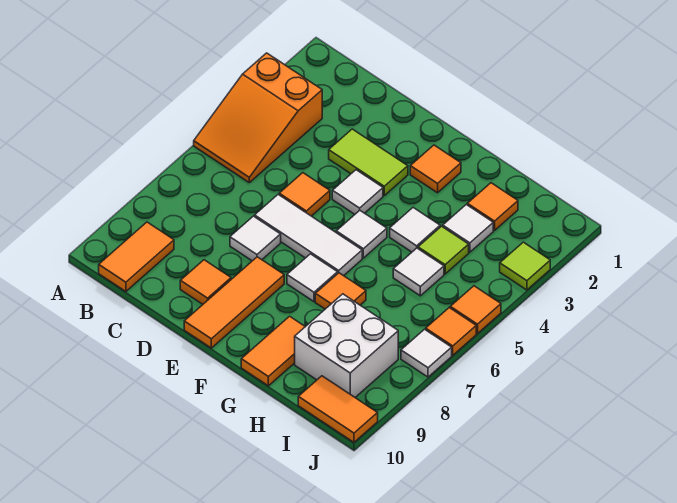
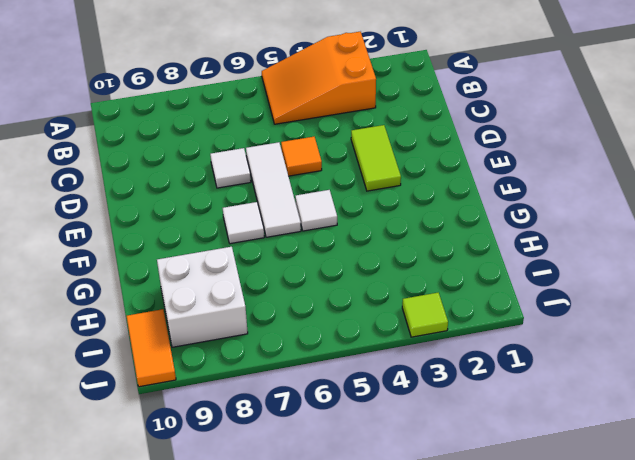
none -> orange tile B9:B10 level 1
none -> orange tile D9 level 1
none -> white tile E4 level 1

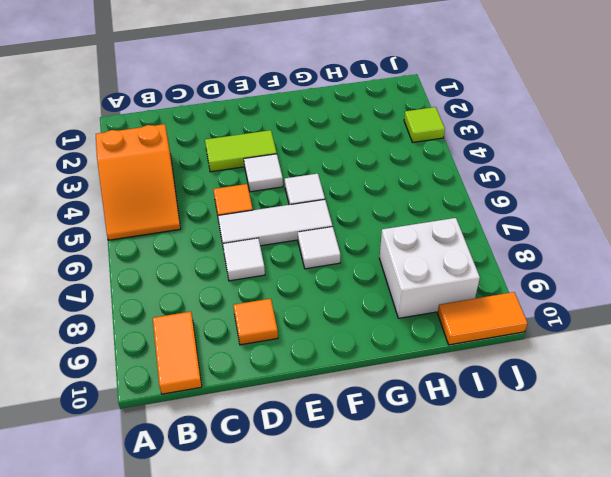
none -> orange tile E8:E10 level 1
none -> orange tile F2 level 1
none -> white tile G4 level 1

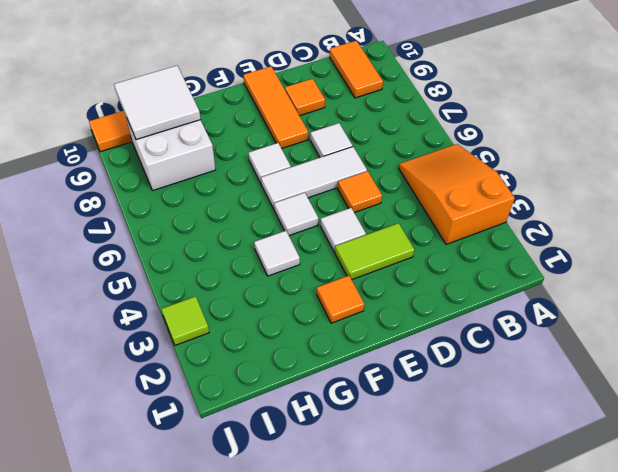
white tile H9:I10 level 2 -> none
none -> orange tile G7 level 1
none -> orange tile G9:G10 level 1
none -> orange tile H2 level 1

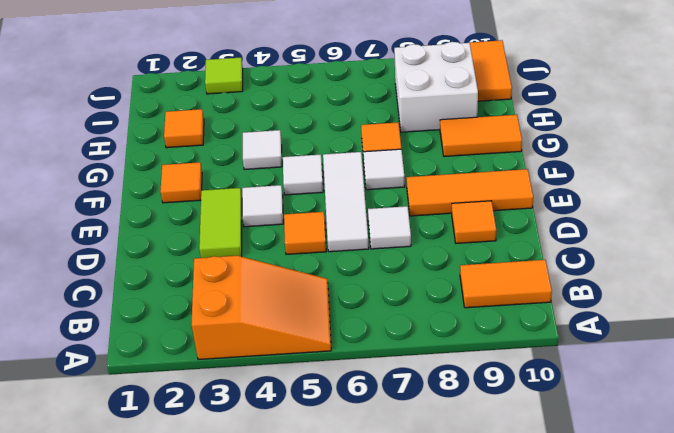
none -> white tile H3 level 1
none -> lime tile H4 level 1
none -> white tile H5 level 1

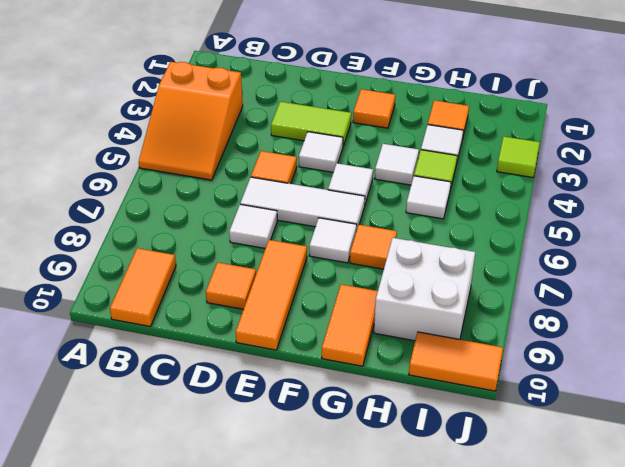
none -> orange tile J5 level 1
none -> orange tile J6 level 1
none -> white tile J7 level 1

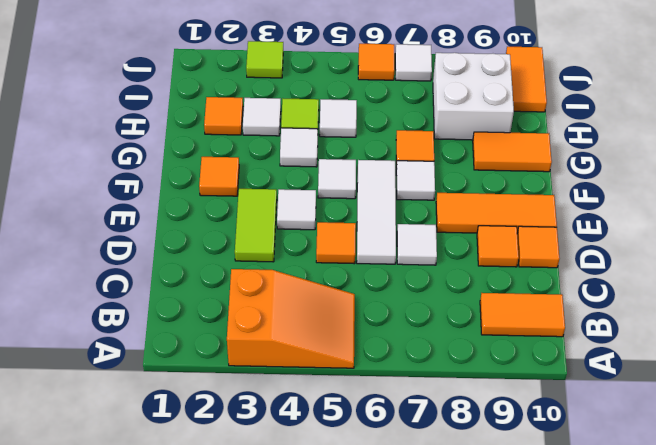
orange tile D10 level 1 -> orange tile J5 level 1

